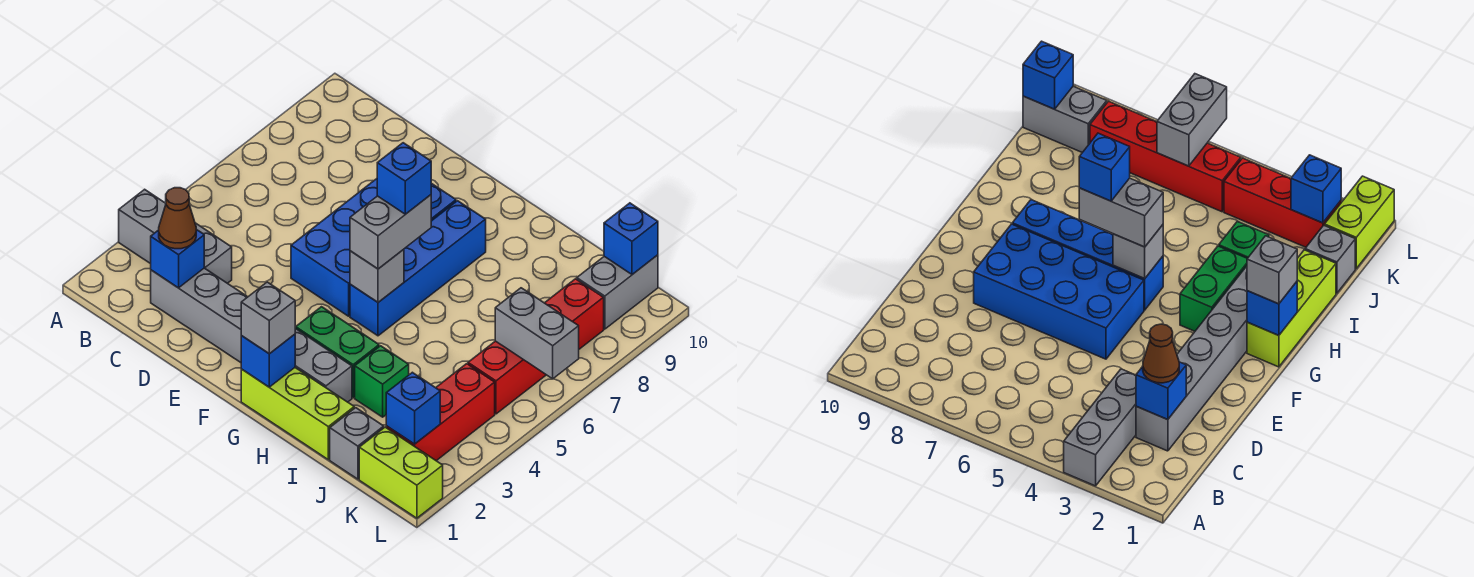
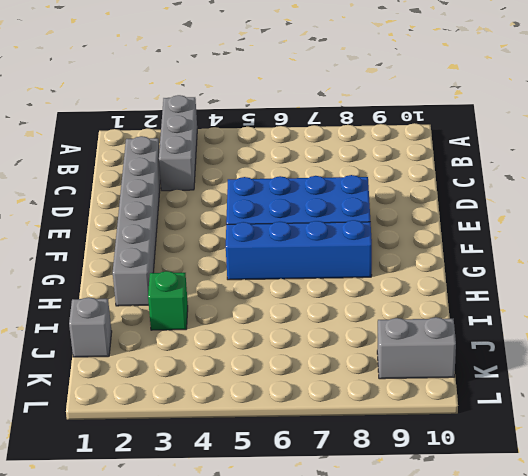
none -> lime brick G1:I1 level 1
none -> green brick G3:H3 level 1
none -> lime brick K1:L1 level 1

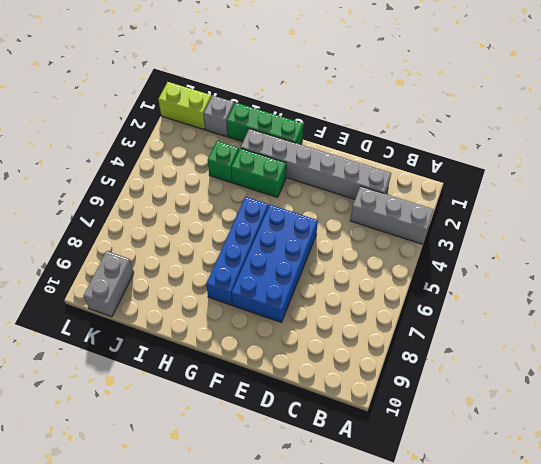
green brick G1:I1 level 1 -> lime brick G1:I1 level 1
none -> red brick K2:K4 level 1
none -> red brick K5:K8 level 1
none -> blue brick C2 level 2

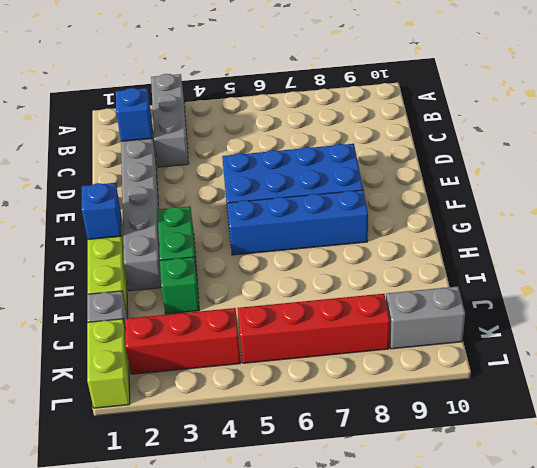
none -> grey brick G5 level 2
none -> blue brick K2 level 2
none -> grey brick K6:L6 level 2

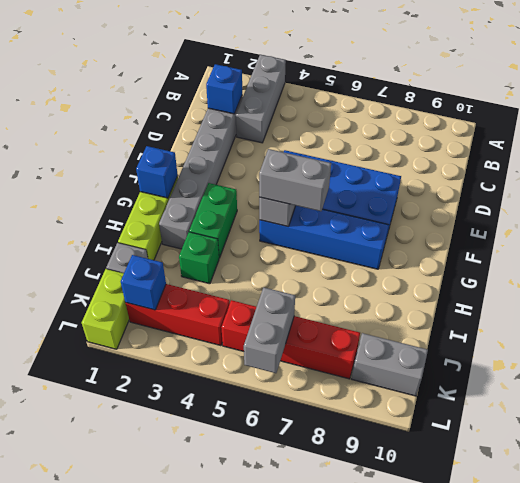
none -> blue brick K10 level 2
none -> brown cone C2 level 3
none -> grey brick G1 level 3

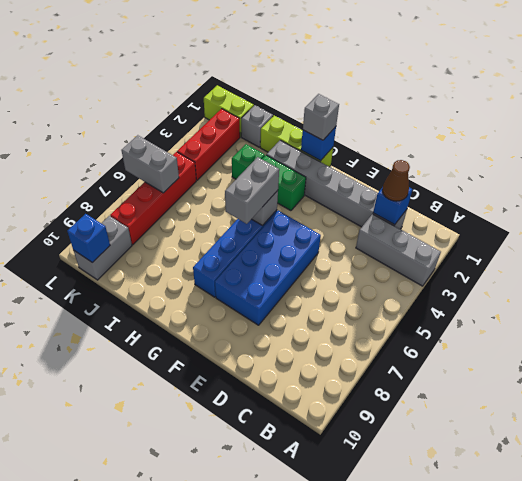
none -> blue brick K2 level 2
none -> blue brick G6 level 4

